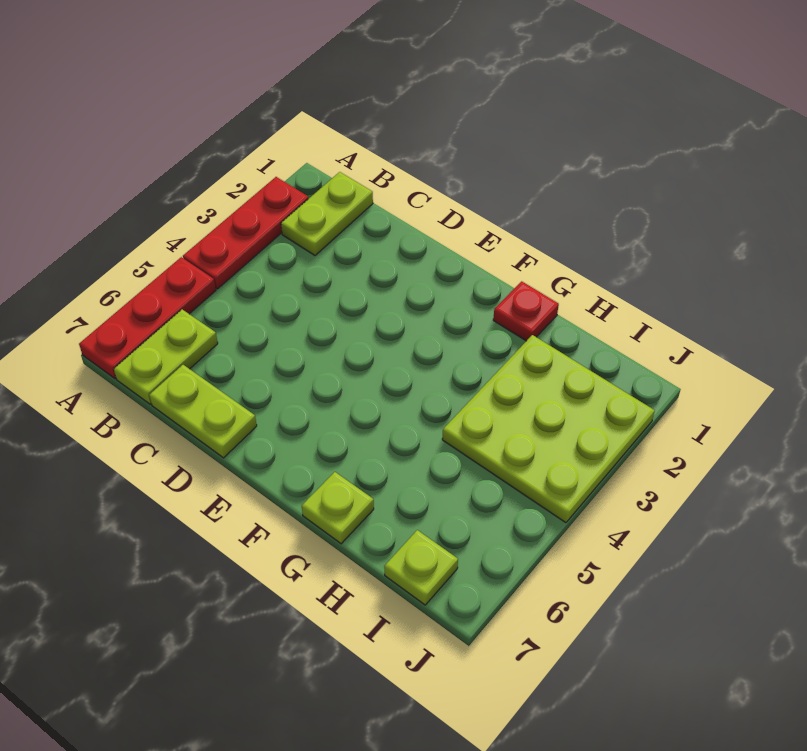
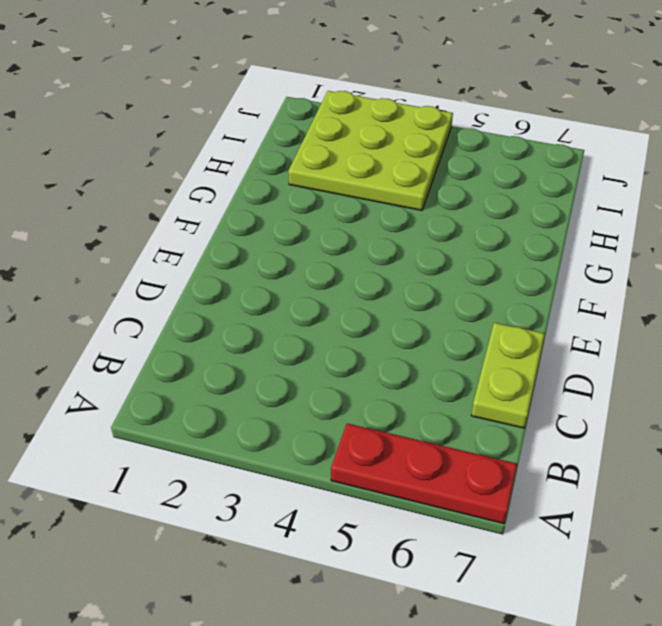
none -> red plate A2:A4 level 1
none -> lime plate B1:B2 level 1

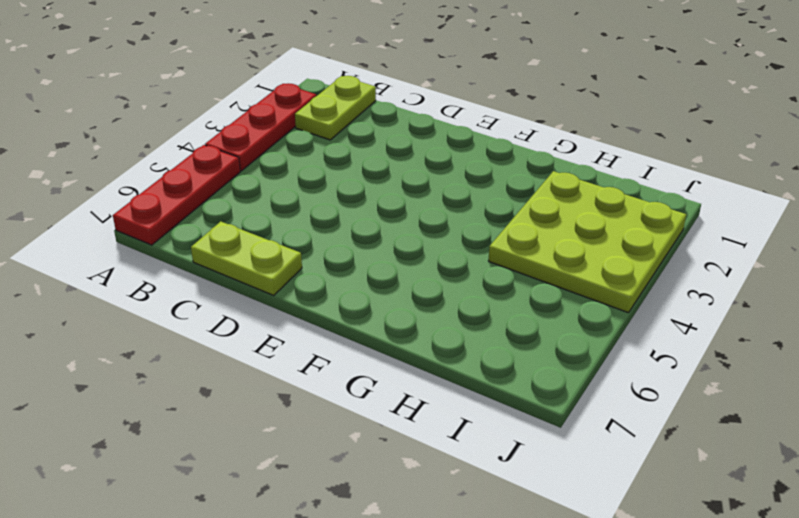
none -> lime plate B6:B7 level 1
none -> red plate G1 level 1

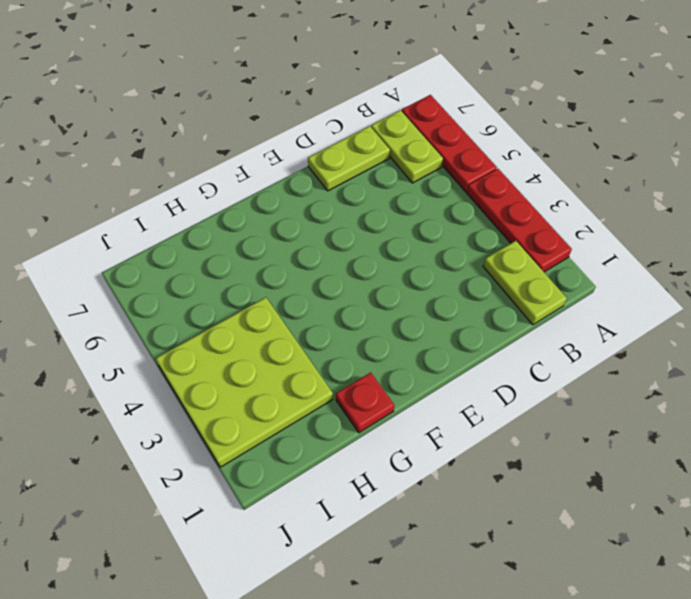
none -> lime plate G7 level 1
none -> lime plate I7 level 1

